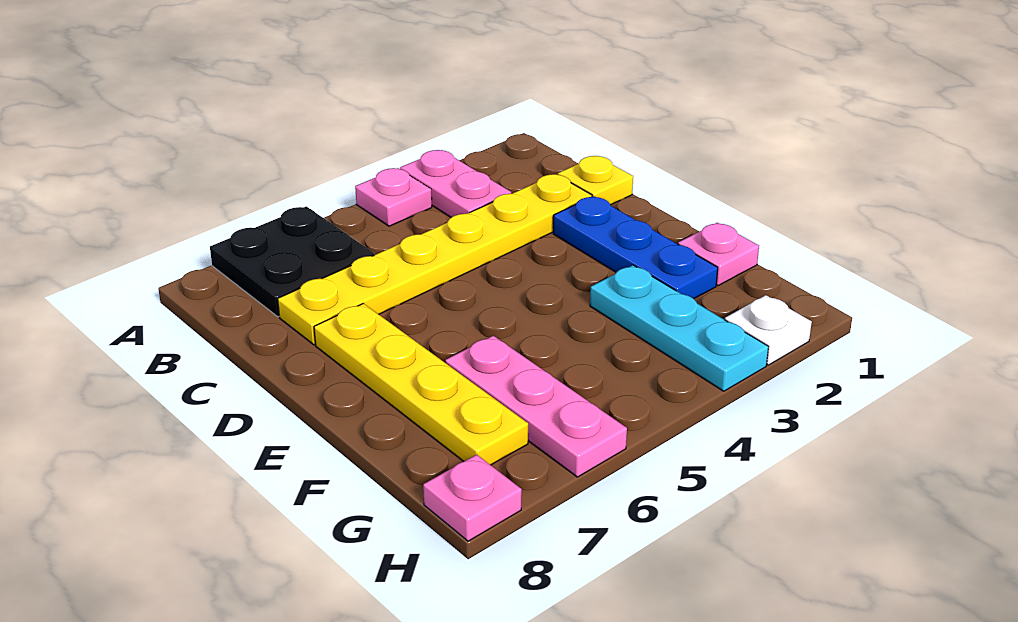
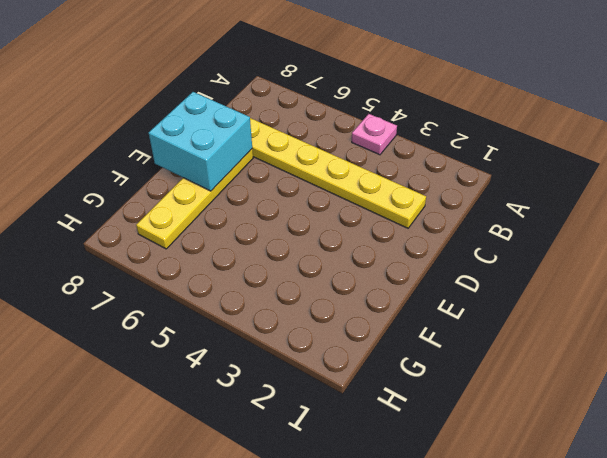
cyan brick D7:E8 level 2 -> none
none -> pink plate A3:B3 level 1
none -> black plate A6:B7 level 1
none -> yellow plate C1 level 1

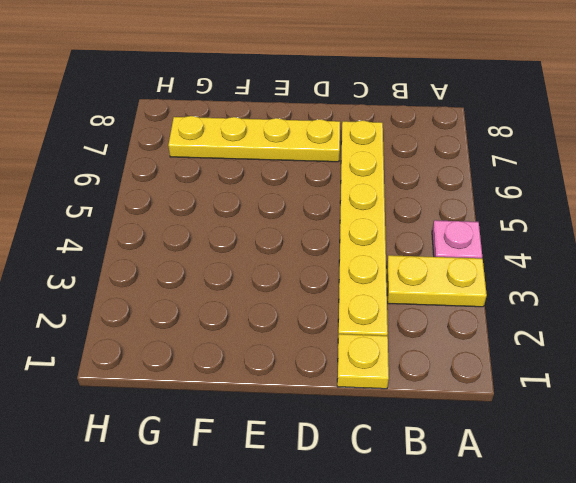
yellow plate A3:B3 level 1 -> pink plate A3:B3 level 1
none -> black plate A6:B7 level 1
none -> blue plate D2:F2 level 1
none -> pink plate F1 level 1

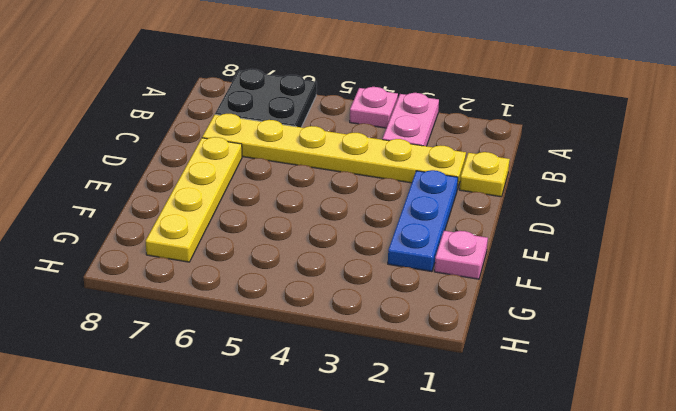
none -> cyan plate F3:H3 level 1
none -> pink plate F6:H6 level 1
none -> white plate H2 level 1

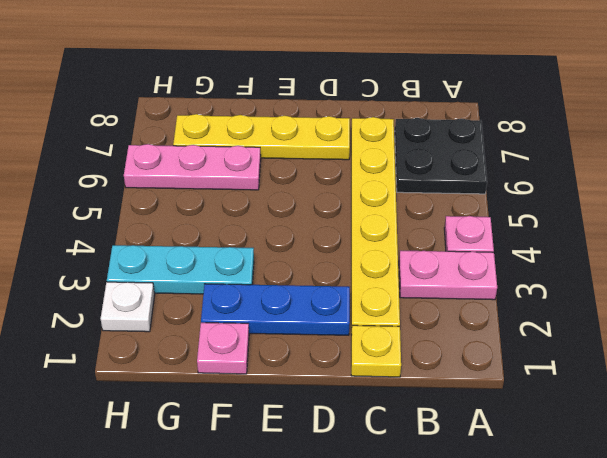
none -> pink plate H8 level 1

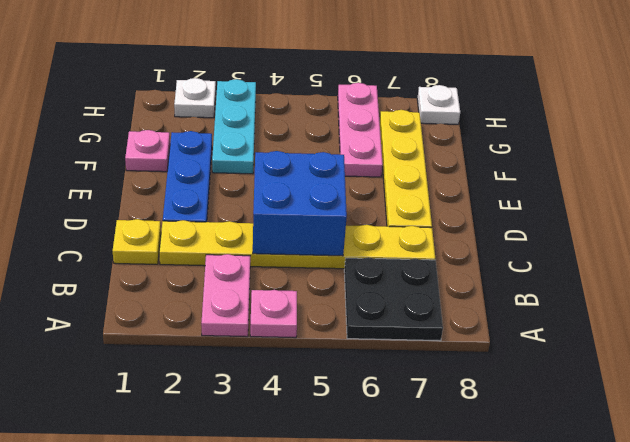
blue brick C4:D5 level 2 -> none
white plate H8 level 1 -> pink plate H8 level 1

